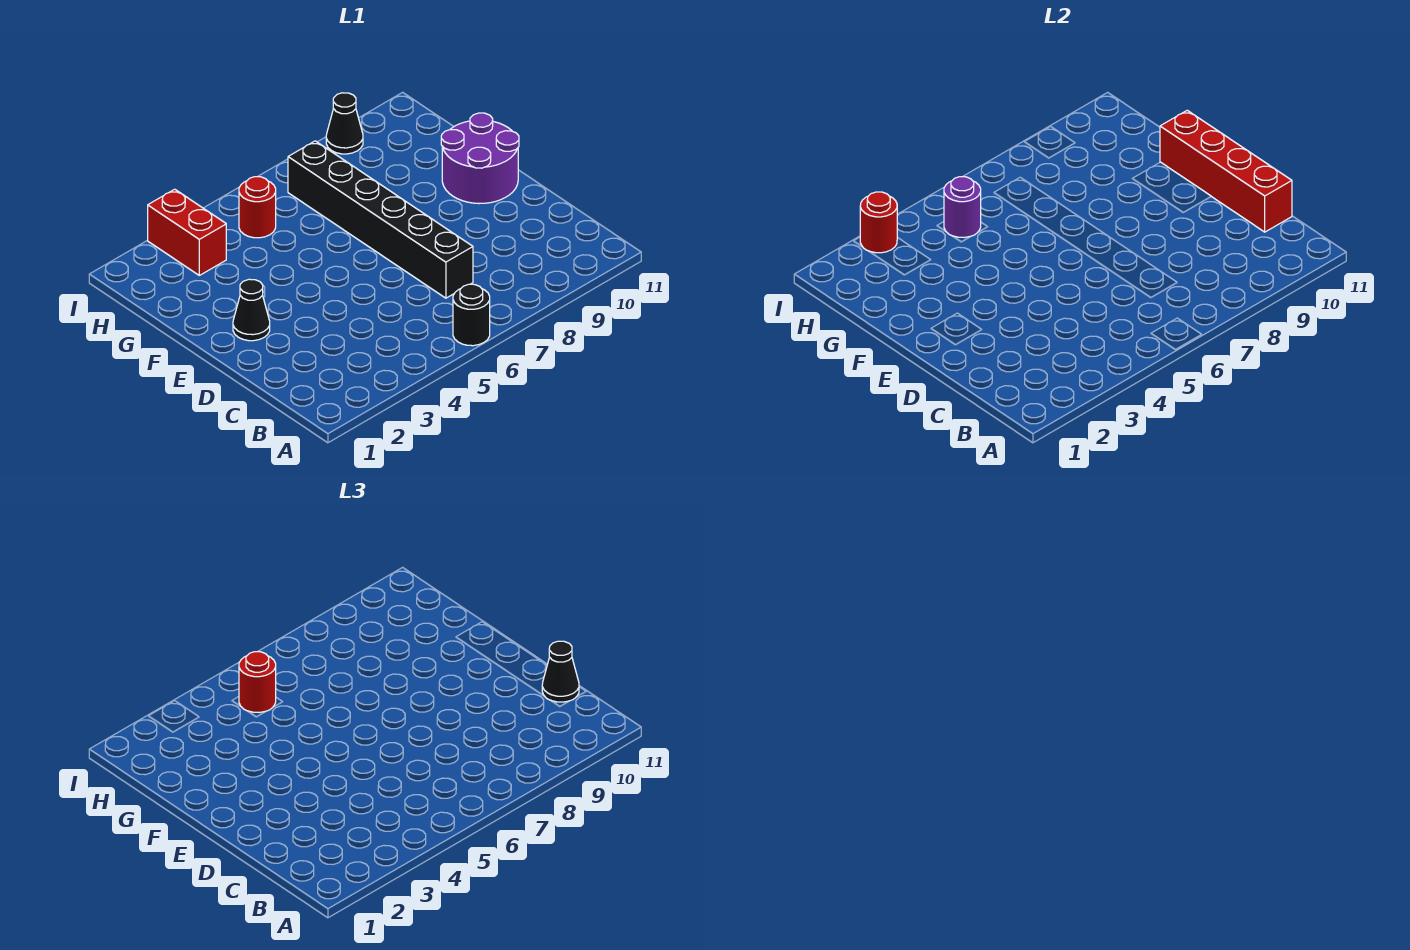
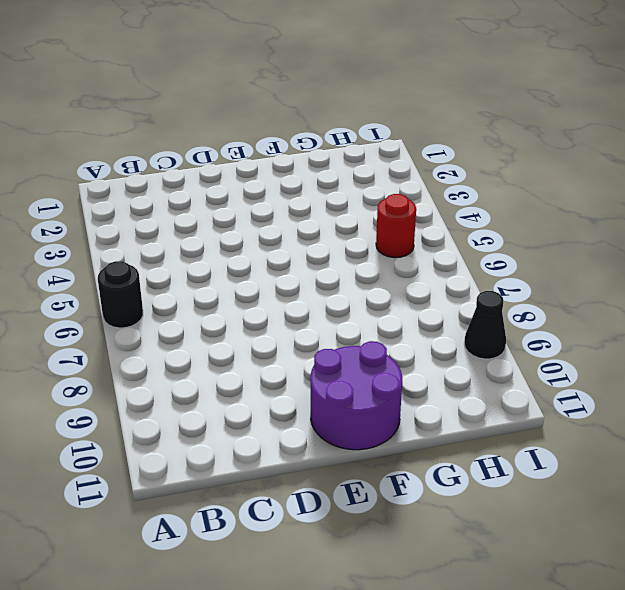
none -> black brick C7:H7 level 1
none -> black cone E2 level 1
none -> red brick H3:I3 level 1

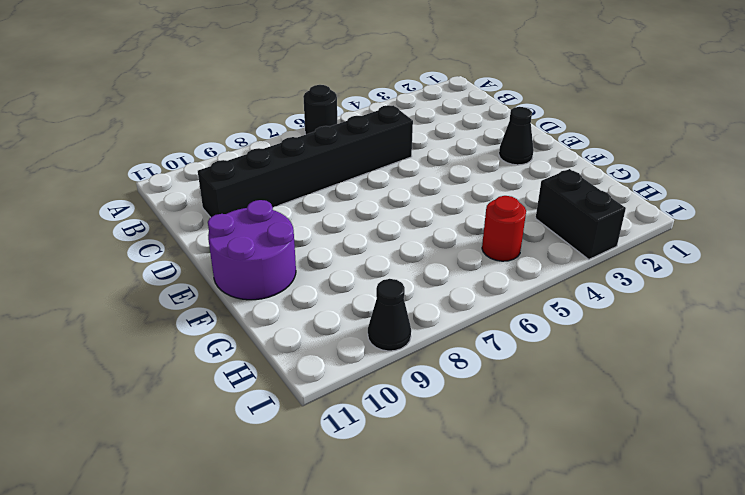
black brick C5:C10 level 1 -> black brick C7:H7 level 1
black brick H3:I3 level 1 -> red brick H3:I3 level 1
none -> red brick C11:F11 level 2
none -> purple round brick H5 level 2
none -> red round brick I3 level 2

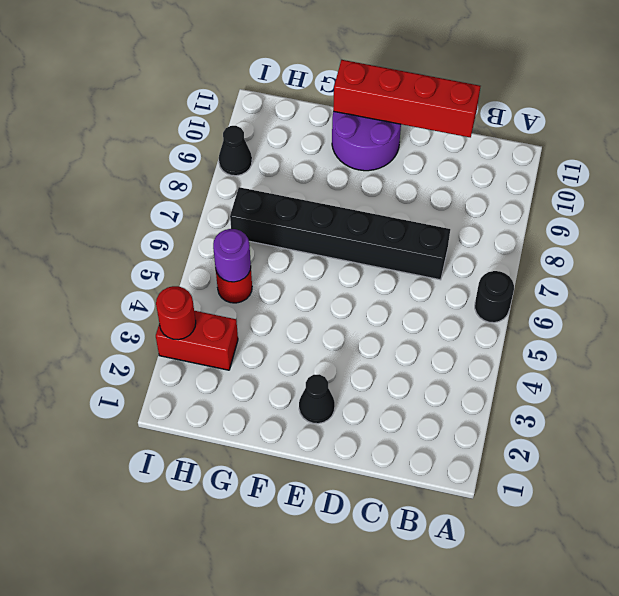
none -> black cone C11 level 3
none -> red round brick H5 level 3

